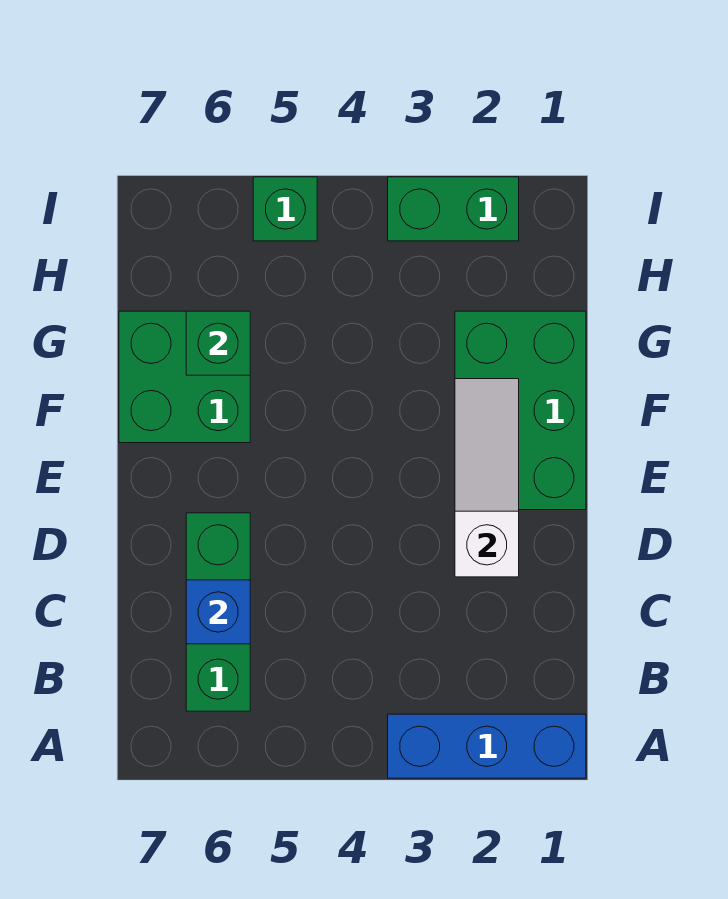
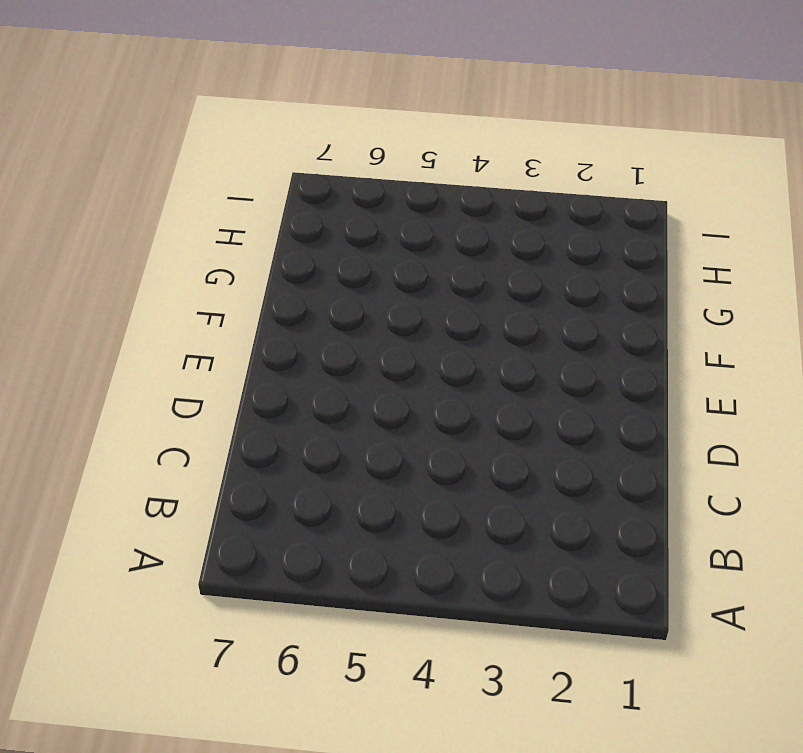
none -> blue brick A1:A3 level 1
none -> green brick B6:D6 level 1

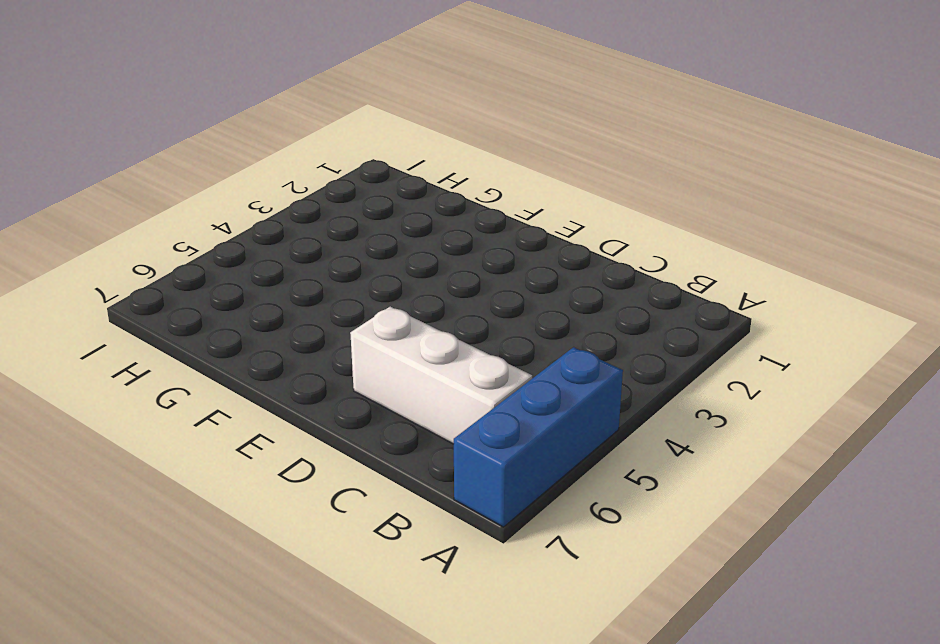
blue brick A5:A7 level 1 -> blue brick A1:A3 level 1
white brick B6:D6 level 1 -> green brick B6:D6 level 1
none -> green brick E1:G2 level 1
none -> green brick F6:G7 level 1

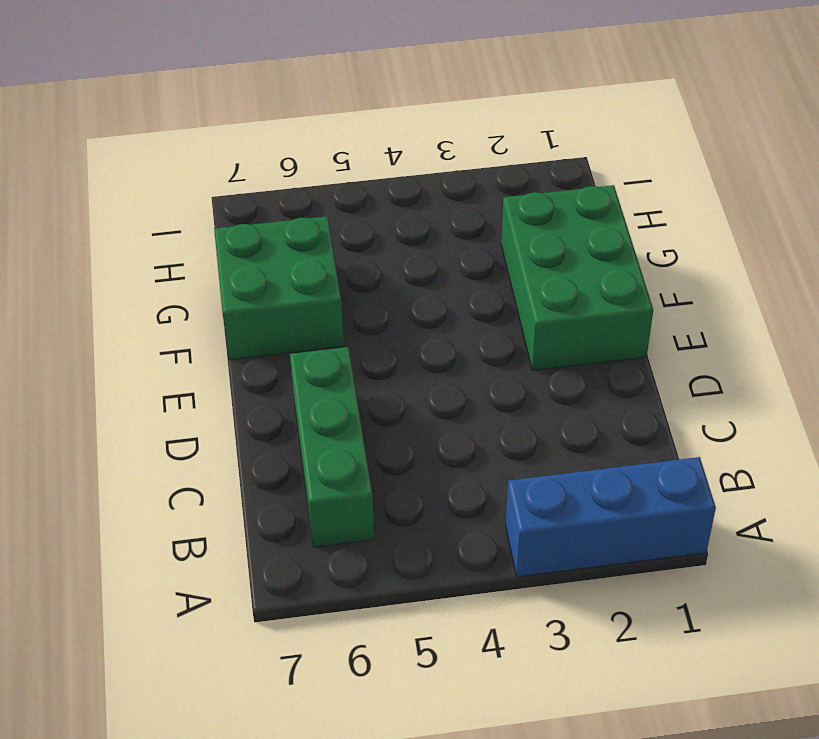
none -> green brick I2:I3 level 1
none -> green brick I5 level 1

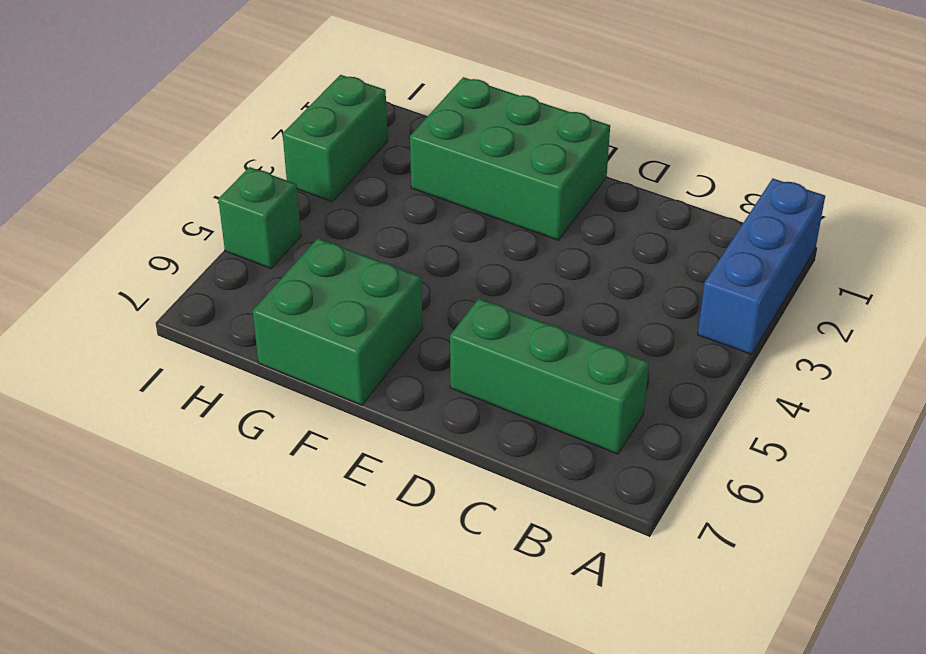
none -> blue brick C6 level 2
none -> white slope D2:F2 level 2 top D

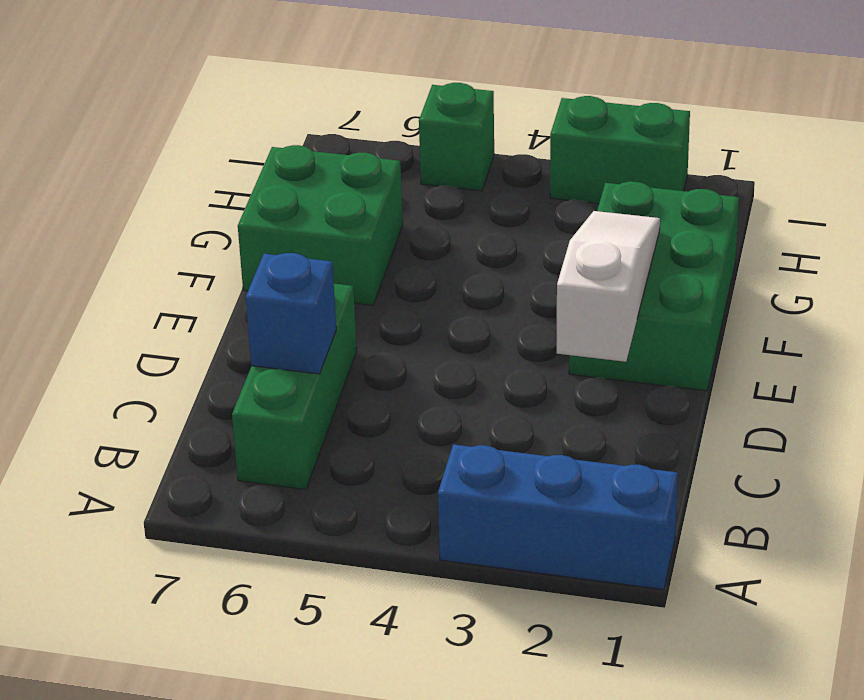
none -> green brick G6 level 2

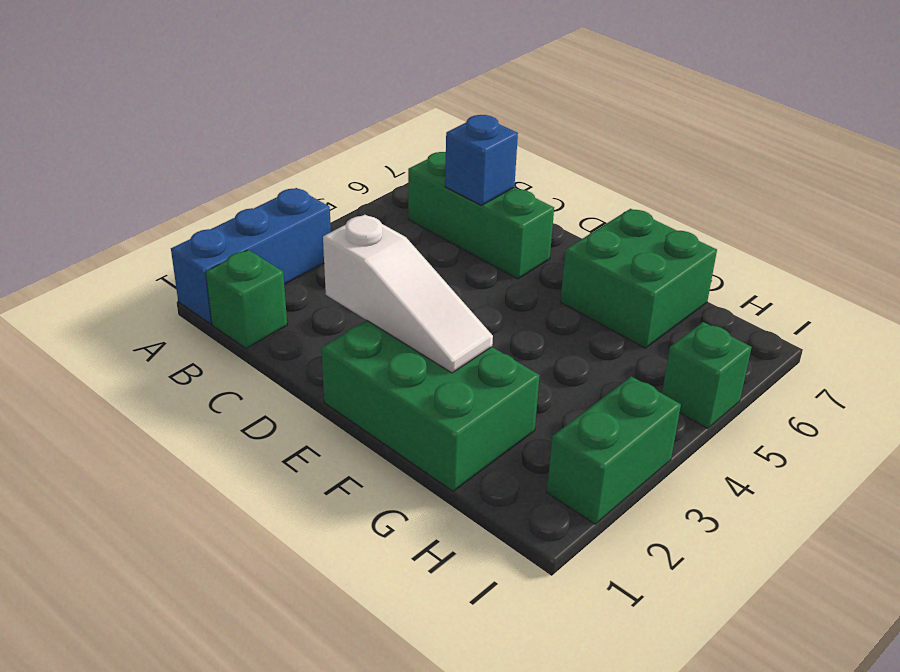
green brick B1 level 1 -> green brick G6 level 2

